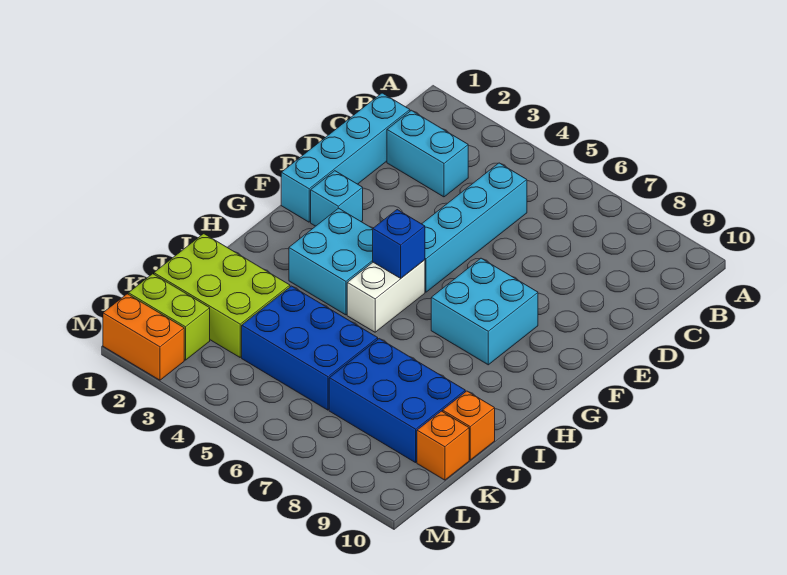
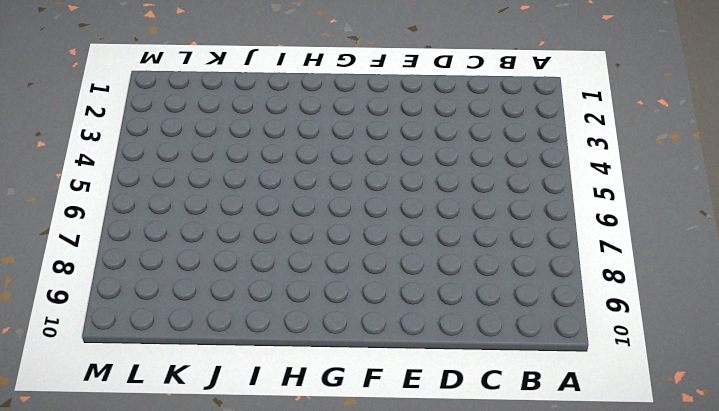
none -> cyan brick C1:F1 level 1
none -> cyan brick C2:C3 level 1
none -> cyan brick C5:F5 level 1

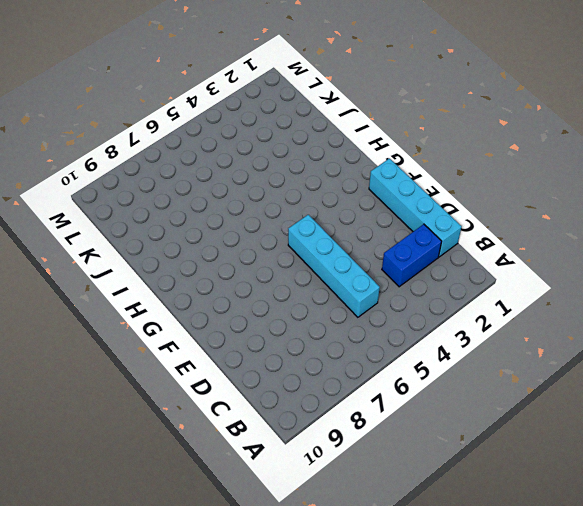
blue brick C2:C3 level 1 -> cyan brick C2:C3 level 1
none -> cyan brick F2 level 1
none -> cyan brick F7:G8 level 1
none -> cyan brick G3:H4 level 1

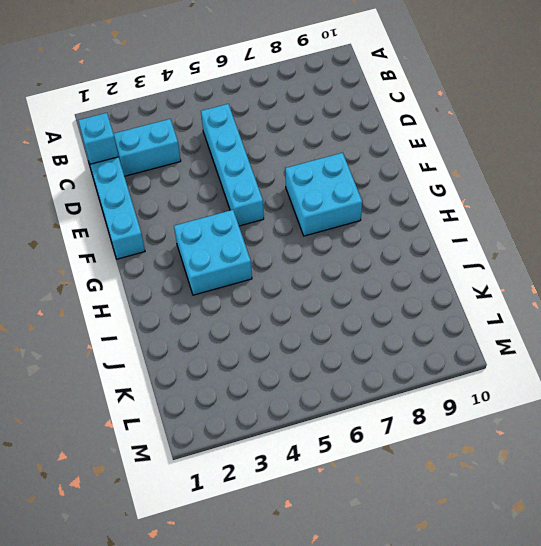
cyan brick C1 level 2 -> cyan brick F2 level 1
none -> white brick G5:H5 level 1
none -> lime brick J1:K3 level 1
none -> blue brick J4:K6 level 1

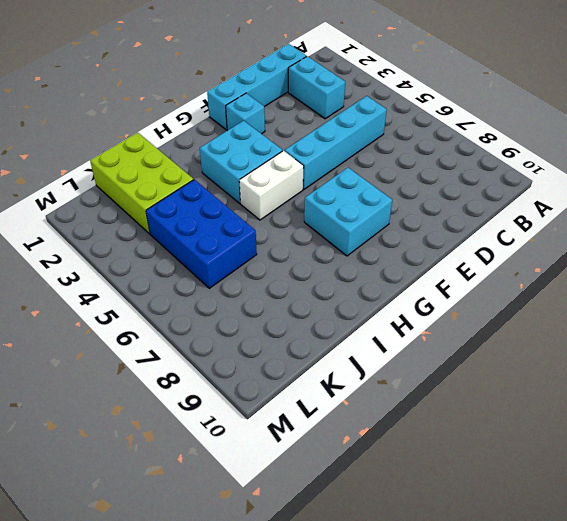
none -> blue brick J7:K9 level 1
none -> orange brick J10 level 1
none -> orange brick K10 level 1

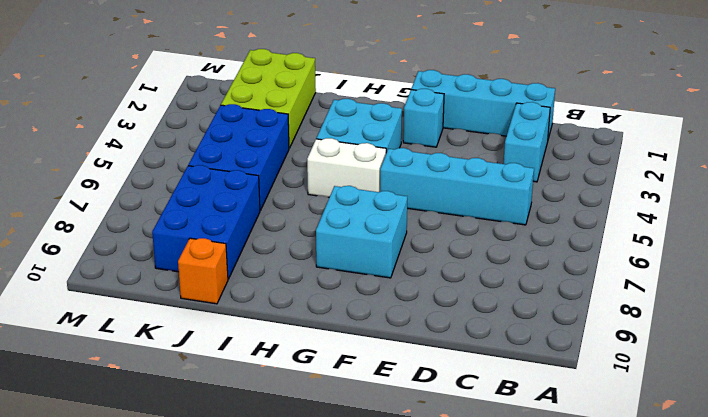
none -> orange brick K10 level 1
none -> lime brick L1:L2 level 1
none -> orange brick M1:M2 level 1

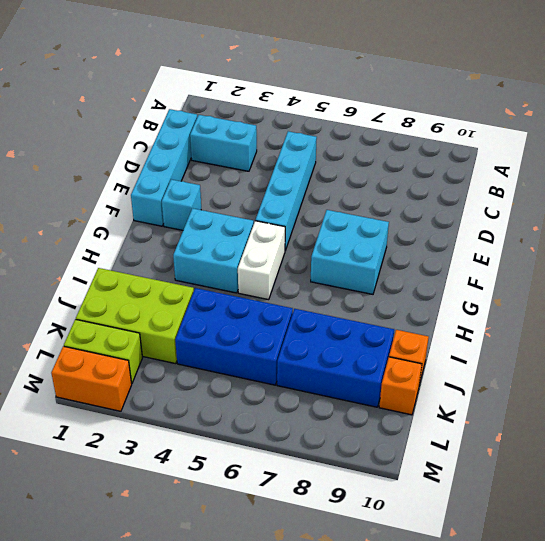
none -> blue brick G5 level 2

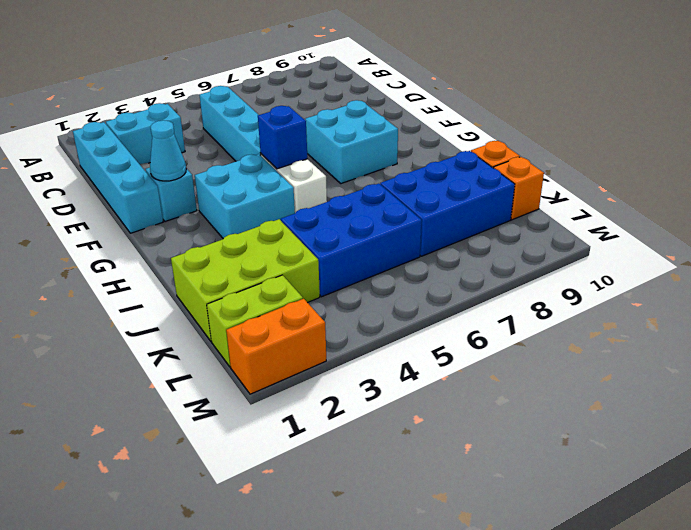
cyan cone F2 level 2 -> none

